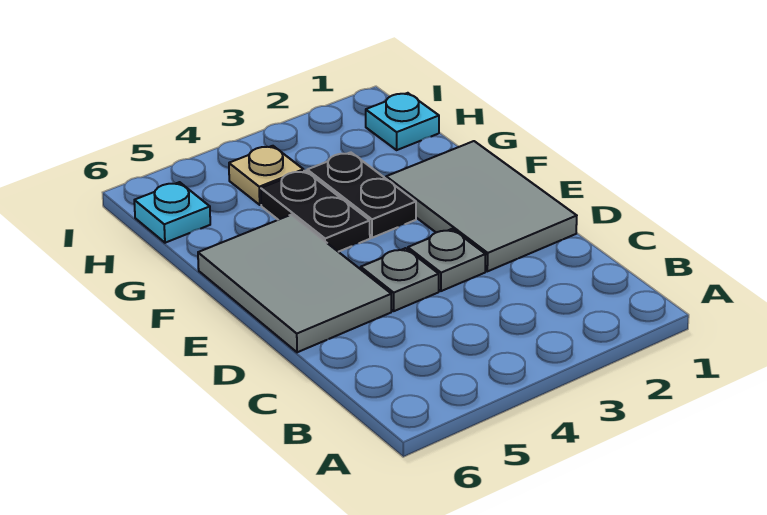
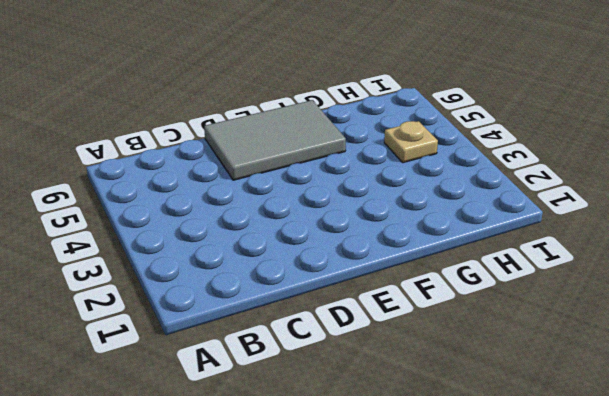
none -> grey tile D1:F2 level 1
none -> grey plate D3 level 1

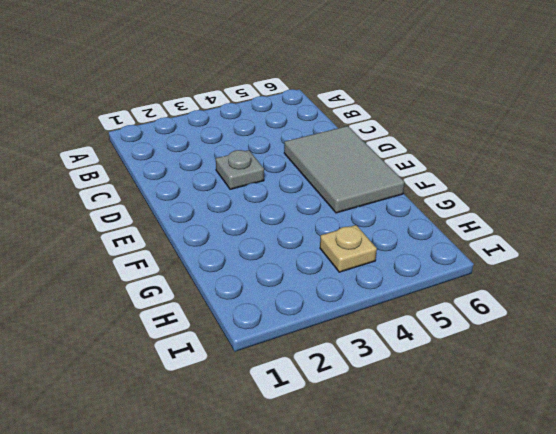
none -> grey tile D1:F2 level 1
none -> grey plate D4 level 1

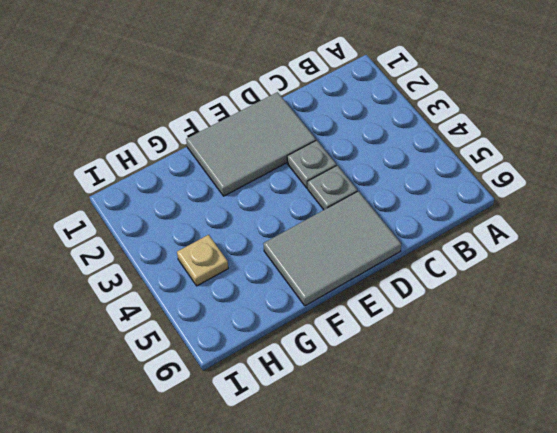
none -> black plate F3:G3 level 1
none -> black plate F4:G4 level 1

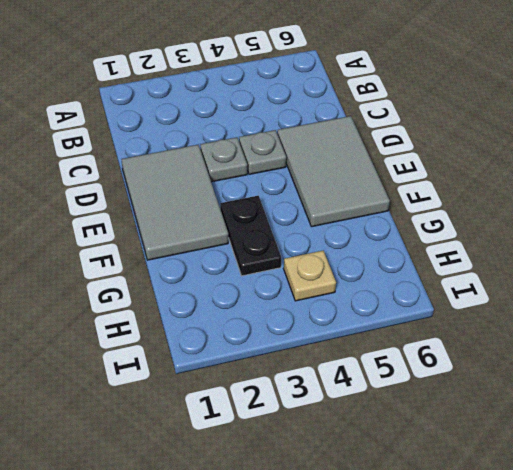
none -> black plate F4:G4 level 1
none -> cyan plate H1 level 1

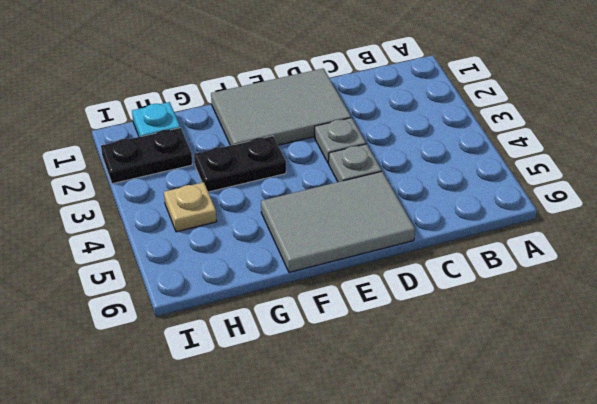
black plate H2:I2 level 1 -> black plate F4:G4 level 1
none -> cyan plate H6 level 1

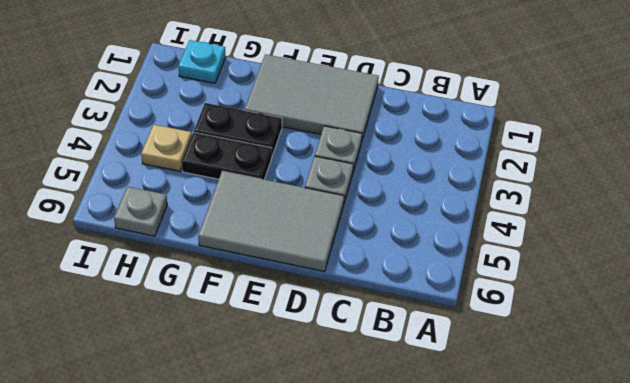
grey plate H6 level 1 -> cyan plate H6 level 1

